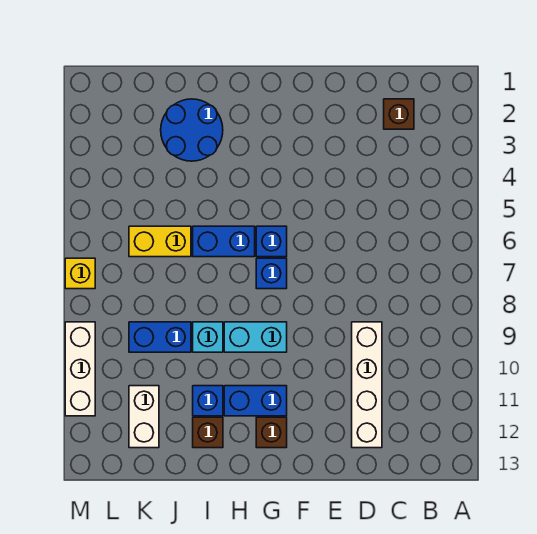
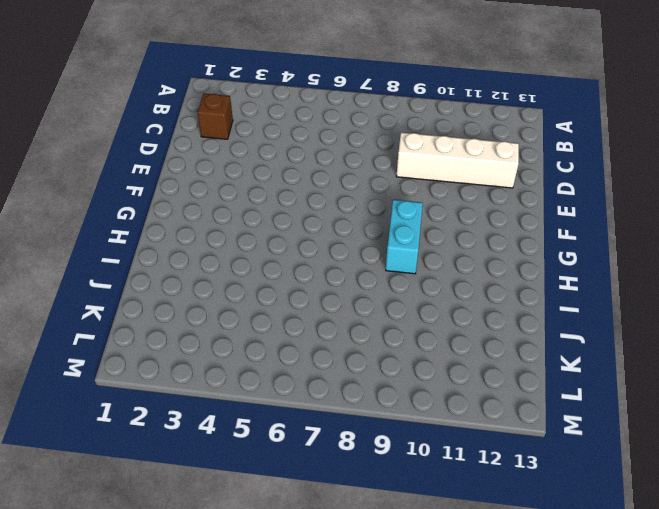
none -> blue brick G6 level 1
none -> blue brick G7 level 1
none -> blue brick G11:H11 level 1

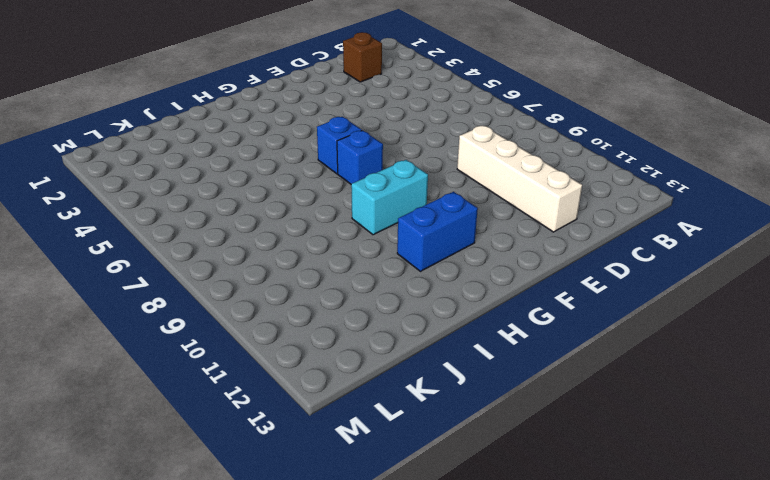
none -> brown brick G12 level 1
none -> blue brick H6:I6 level 1
none -> blue round brick I2:J3 level 1

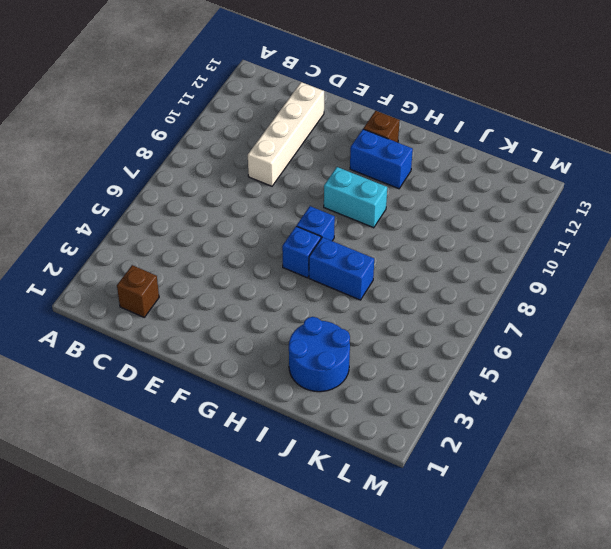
none -> cyan brick I9 level 1
none -> blue brick I11 level 1
none -> brown brick I12 level 1

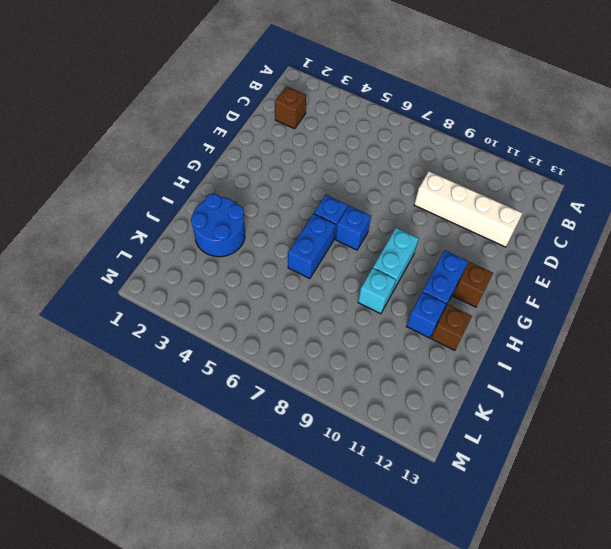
none -> yellow brick J6:K6 level 1
none -> blue brick J9:K9 level 1
none -> white brick K11:K12 level 1

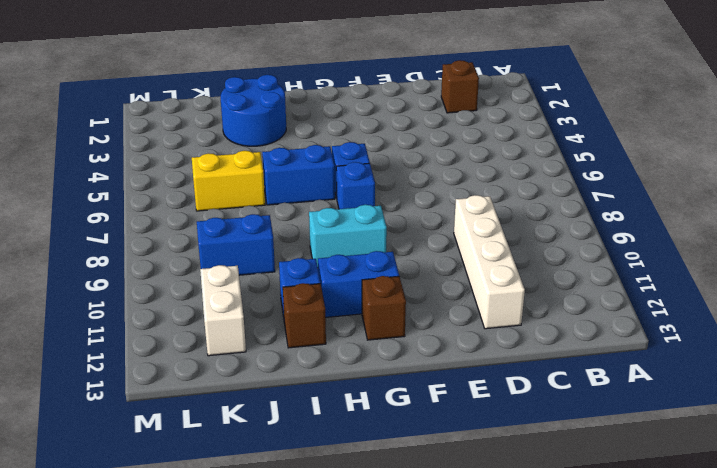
none -> cyan brick I9 level 1
none -> yellow brick M7 level 1
none -> white brick M9:M11 level 1

